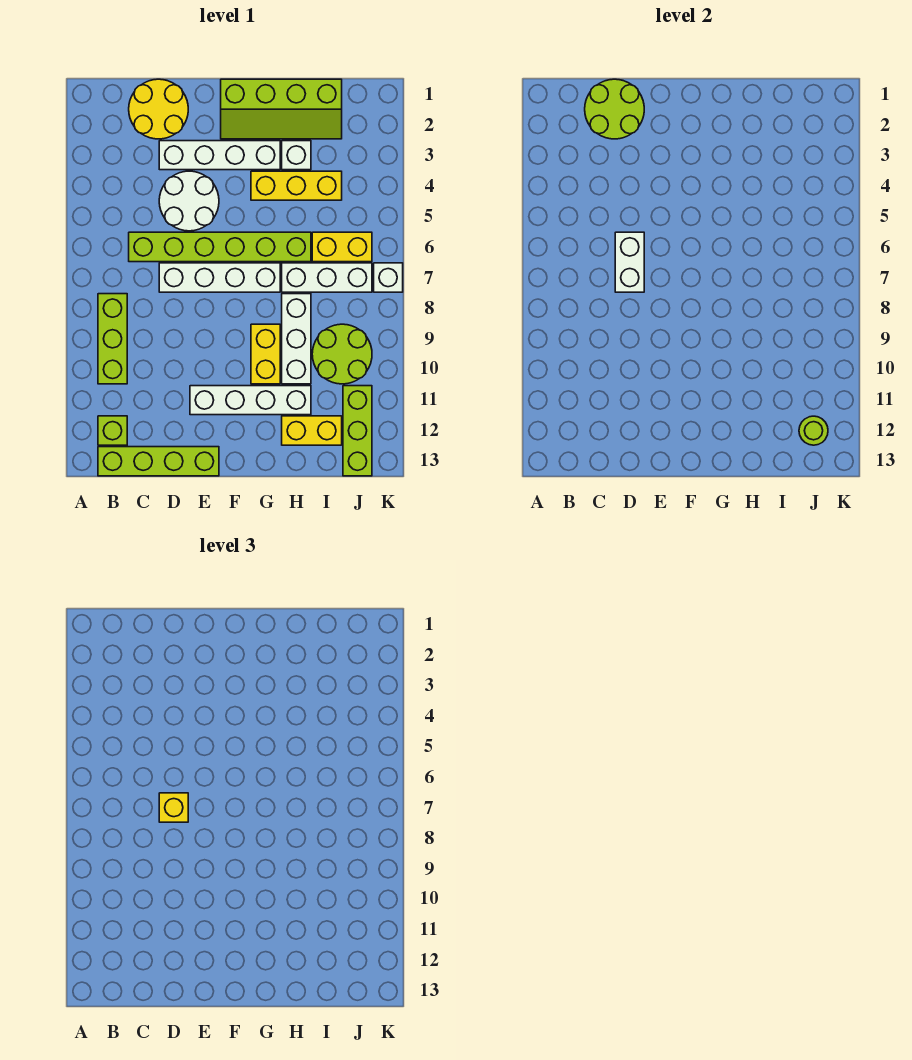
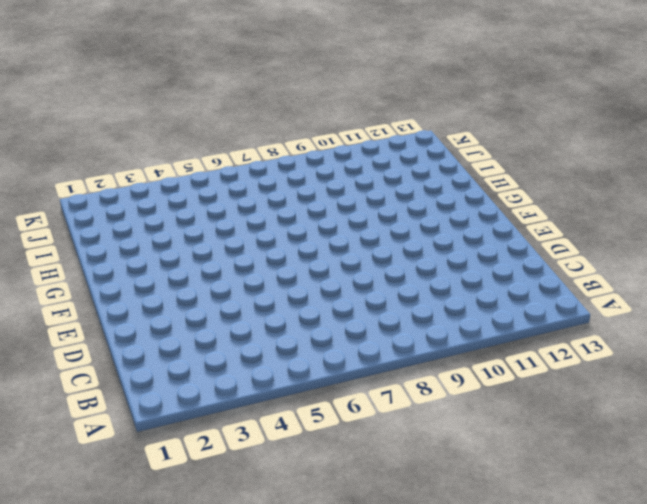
none -> lime brick B8:B10 level 1
none -> lime brick B12 level 1
none -> lime brick B13:E13 level 1

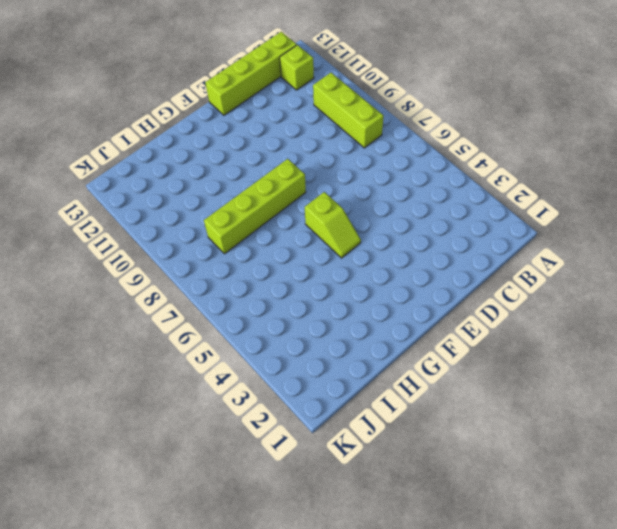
lime slope F5:F6 level 1 top 6 -> lime brick C6:H6 level 1
lime brick F8:I8 level 1 -> white brick H8:H10 level 1
none -> yellow round brick C1:D2 level 1
none -> white brick D3:G3 level 1
none -> white round brick D4:E5 level 1

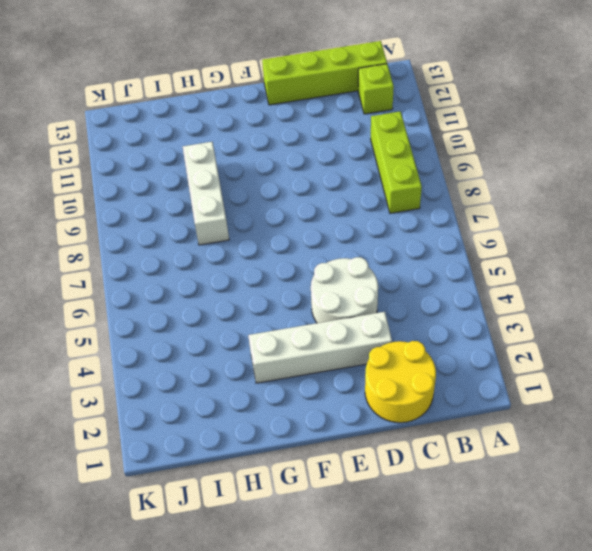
none -> lime brick C6:H6 level 1
none -> white brick D7:G7 level 1
none -> white brick E11:H11 level 1

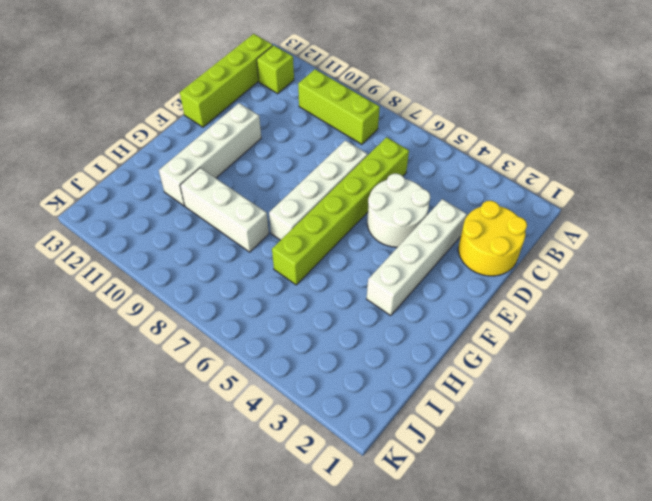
none -> lime slope F1:I2 level 1 top 1
none -> yellow brick G4:I4 level 1
none -> yellow brick G9:G10 level 1

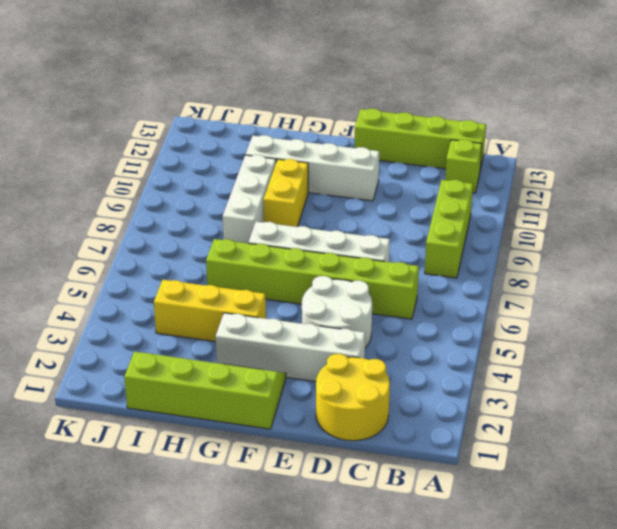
none -> white brick H3 level 1
none -> white brick H7:J7 level 1
none -> yellow brick H12:I12 level 1

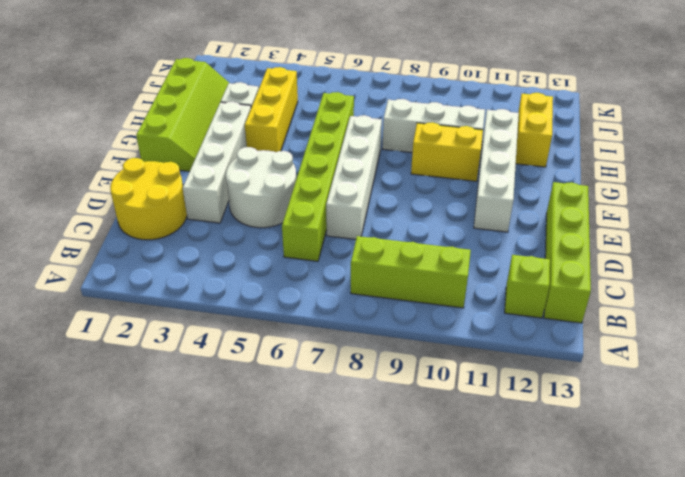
none -> white brick H7:J7 level 1
none -> yellow brick I6:J6 level 1
none -> lime round brick I9:J10 level 1

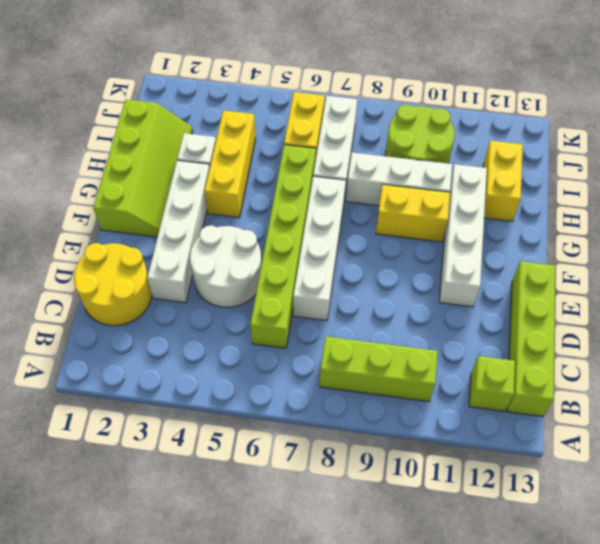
none -> lime brick J11:J13 level 1
none -> white brick K7 level 1
none -> lime round brick C1:D2 level 2

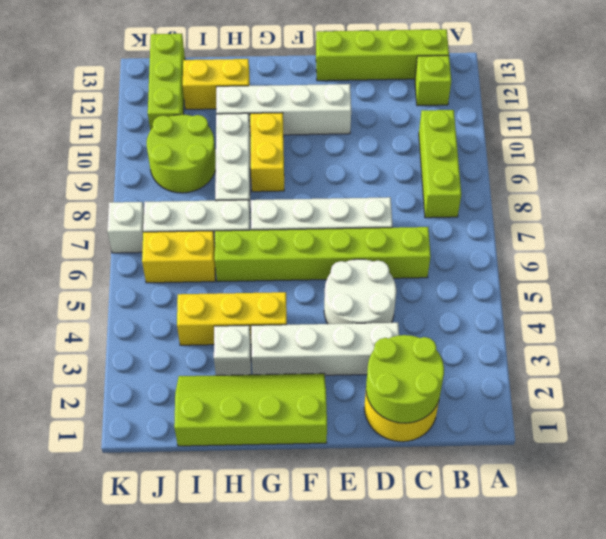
none -> white brick D6:D7 level 2
none -> lime round brick J12 level 2
none -> yellow brick D7 level 3

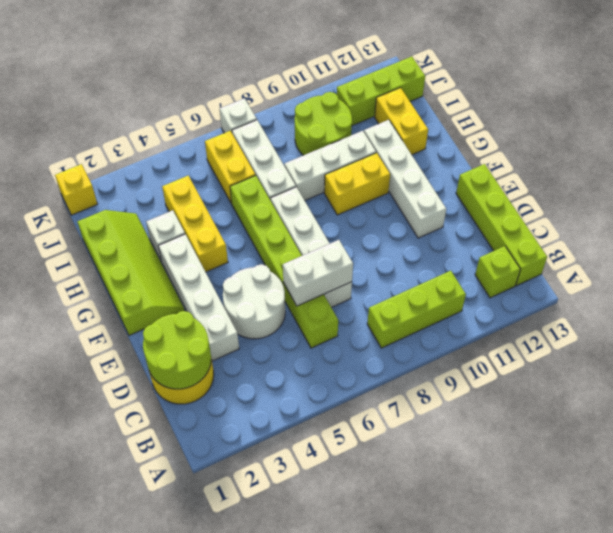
yellow brick K1 level 1 -> yellow brick D7 level 3
none -> lime round brick J12 level 2

